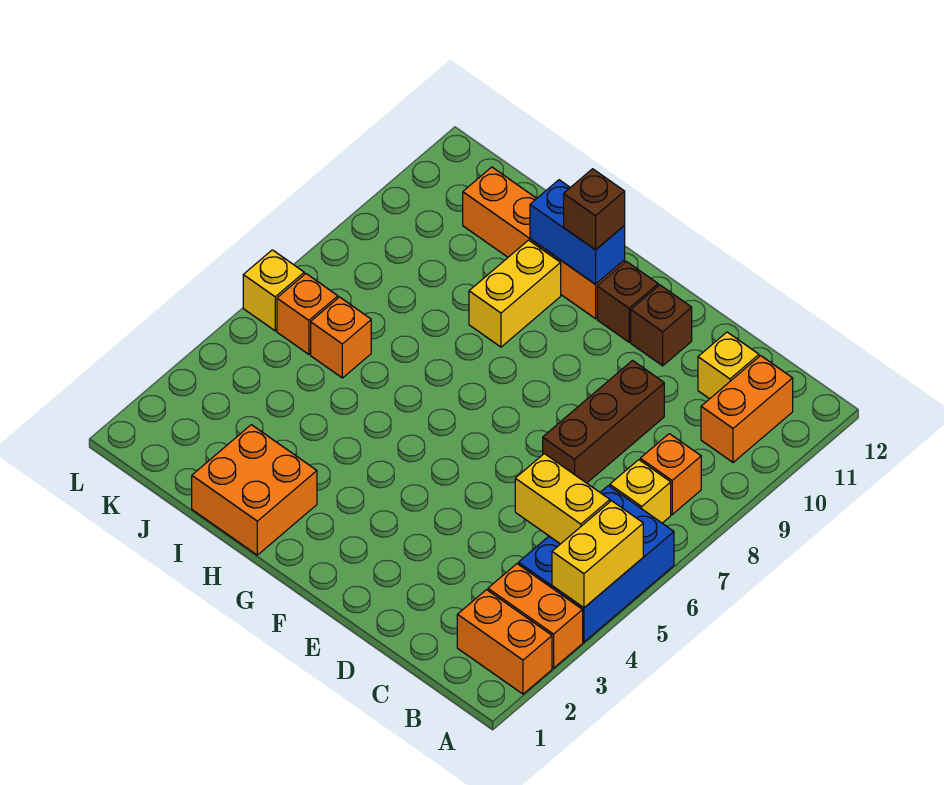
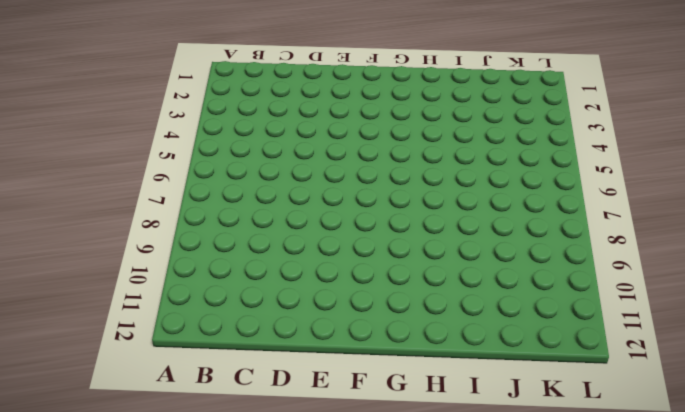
none -> orange brick A2:B2 level 1
none -> orange brick A3:B3 level 1
none -> blue brick A4:B6 level 1

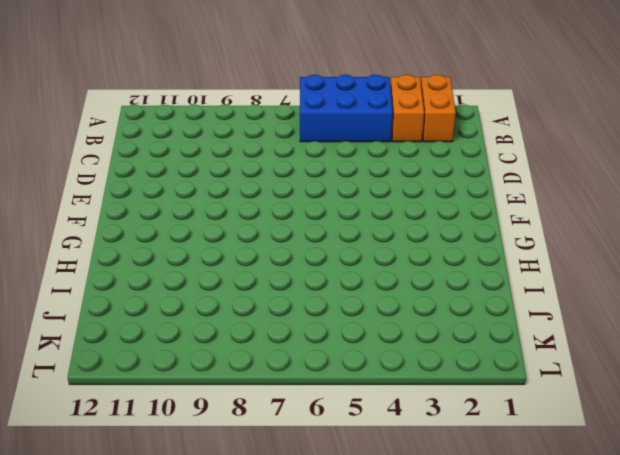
none -> yellow brick B7 level 1
none -> orange brick B8 level 1
none -> orange brick B10:B11 level 1

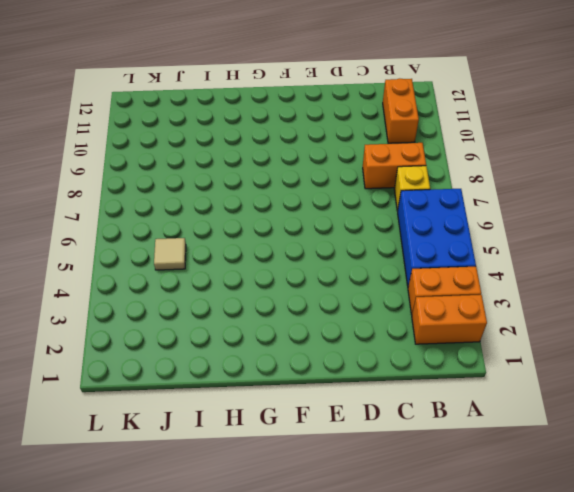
orange brick B8:C8 level 1 -> orange brick B8 level 1
tan tile J5 level 1 -> none
none -> yellow brick C11 level 1
none -> brown brick D7:D9 level 1
none -> brown brick E11 level 1

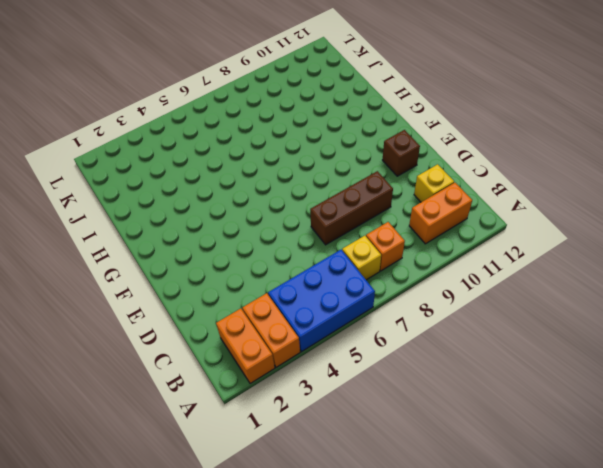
none -> brown brick F11 level 1
none -> orange brick G11:J11 level 1
none -> orange brick H1:I2 level 1

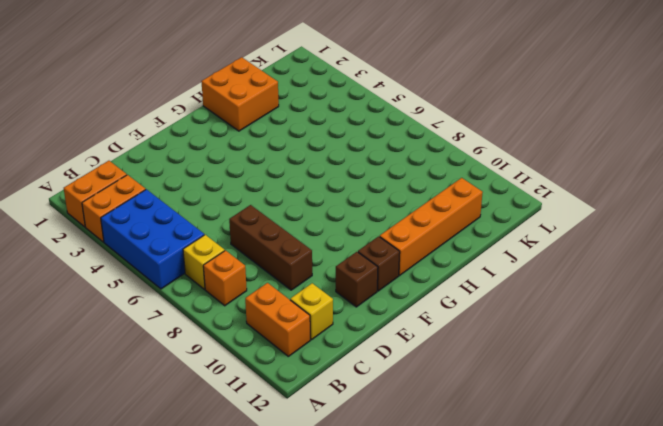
none -> yellow brick H9:H10 level 1
none -> orange brick J6 level 1
none -> orange brick K6 level 1

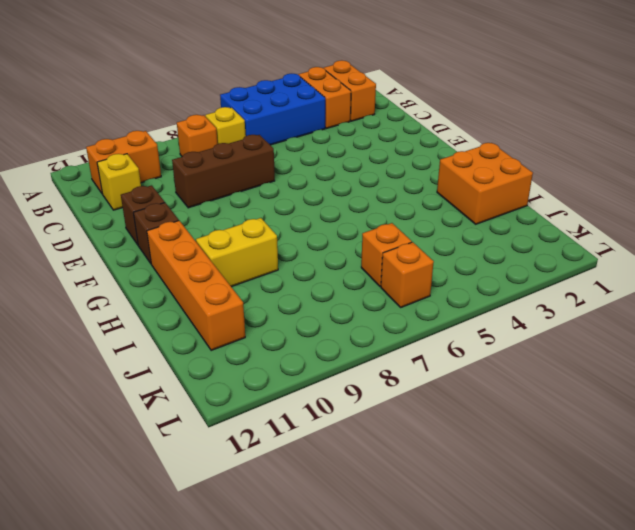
none -> yellow brick L6 level 1
none -> yellow brick A4:A5 level 2
none -> yellow brick B5:C5 level 2

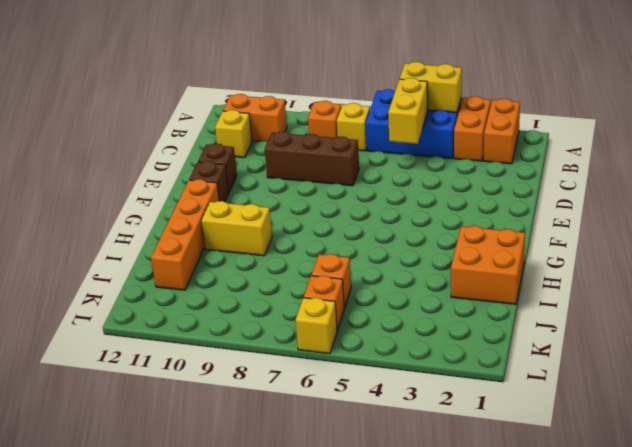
none -> blue brick G11:H11 level 2
none -> brown brick G11 level 3

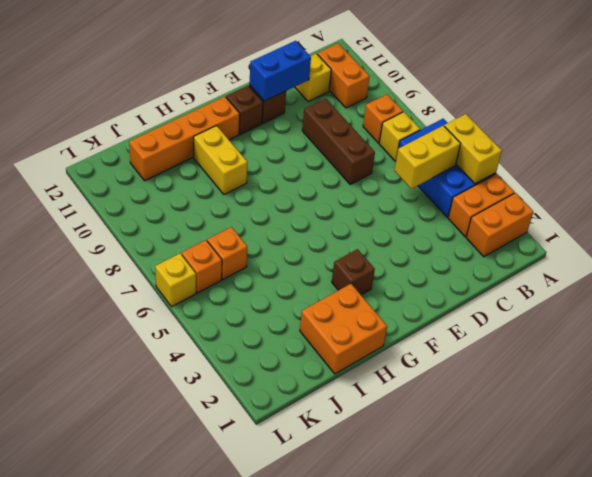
blue brick D11:E11 level 2 -> blue brick G11:H11 level 2
brown brick G3 level 1 -> brown brick G11 level 3

